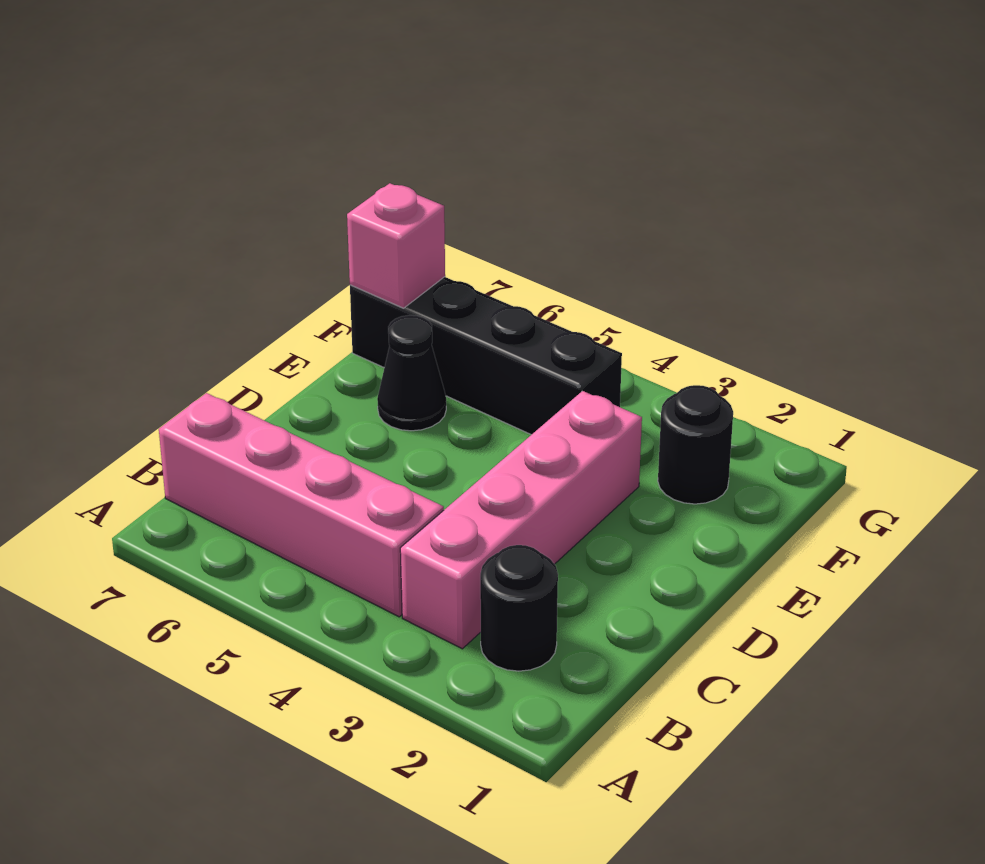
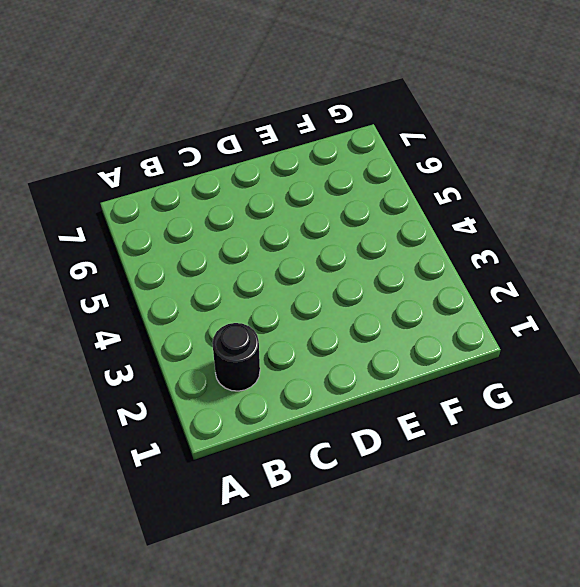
none -> pink brick B3:E3 level 1
none -> pink brick B4:B7 level 1

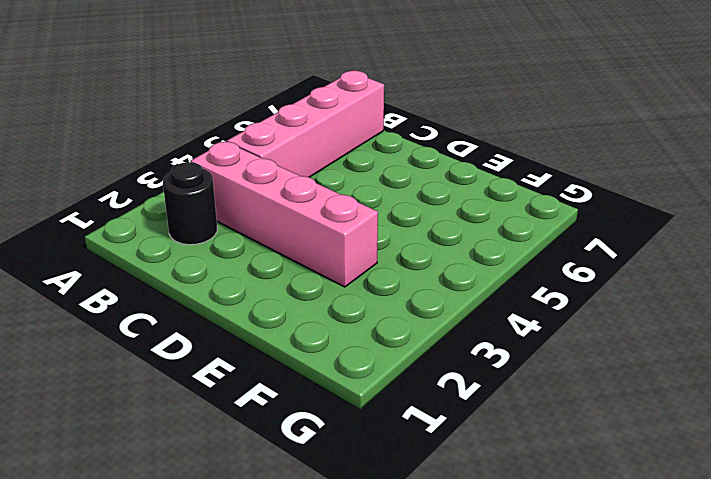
none -> black cone E6 level 1
none -> black round brick F2 level 1

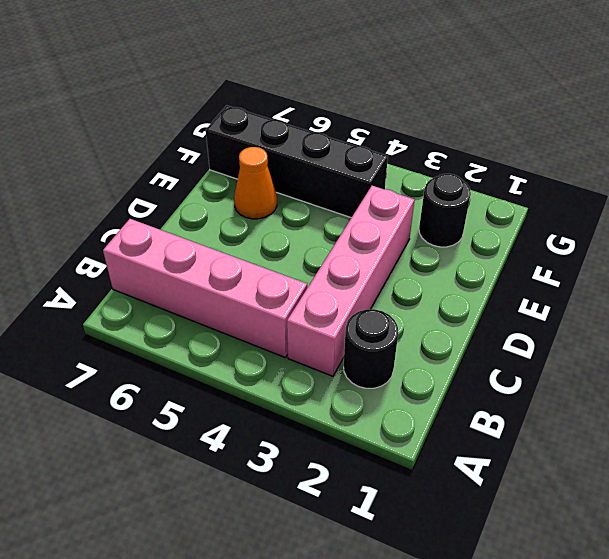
orange cone E6 level 1 -> black cone E6 level 1
none -> pink brick F7 level 2

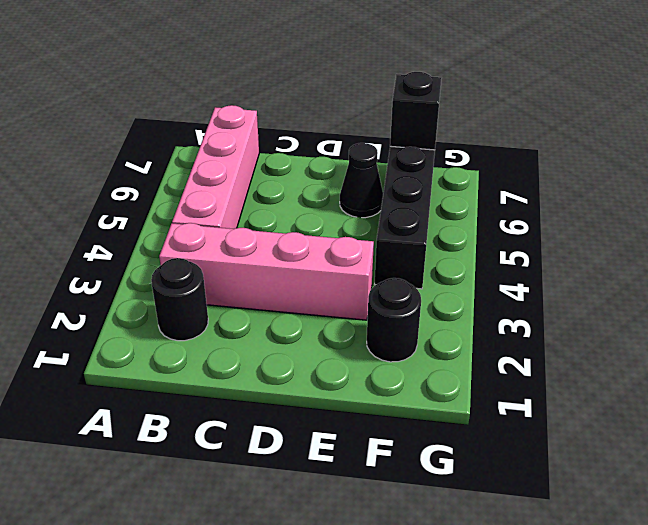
black brick F7 level 2 -> pink brick F7 level 2

